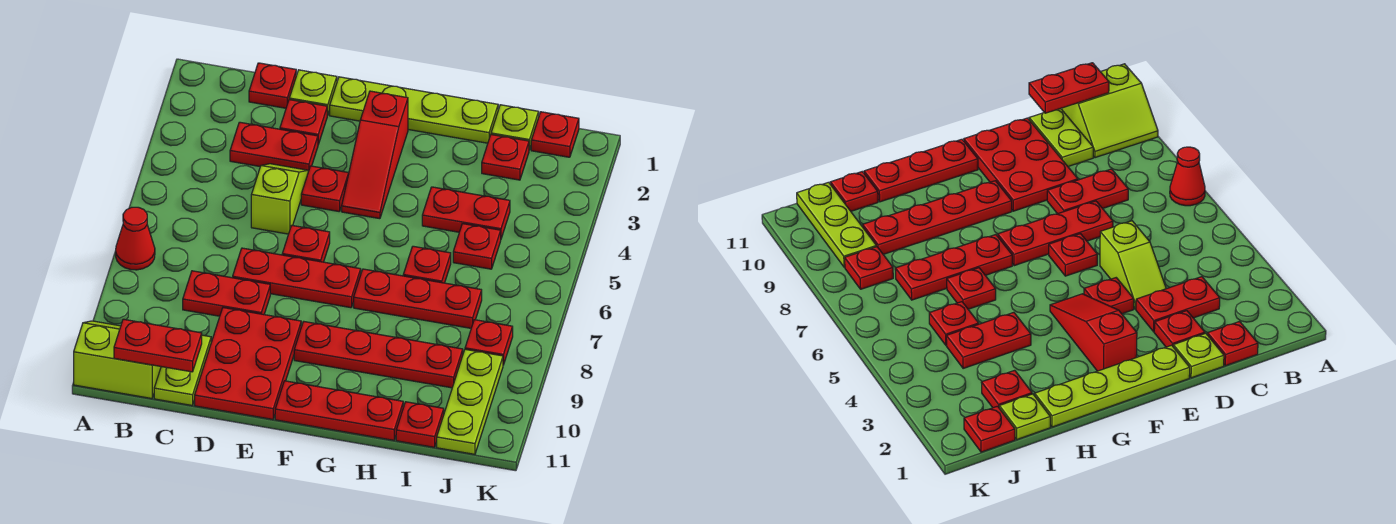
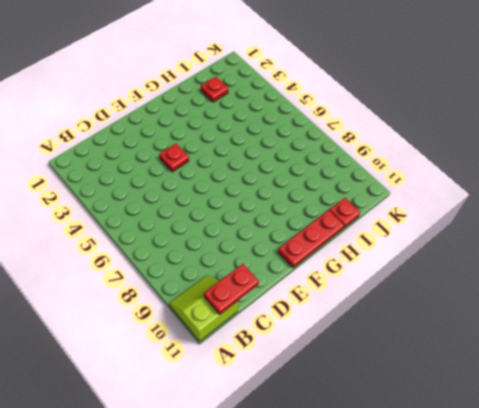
none -> red cone A7 level 1
none -> red plate C1 level 1
none -> red plate C3:D3 level 1

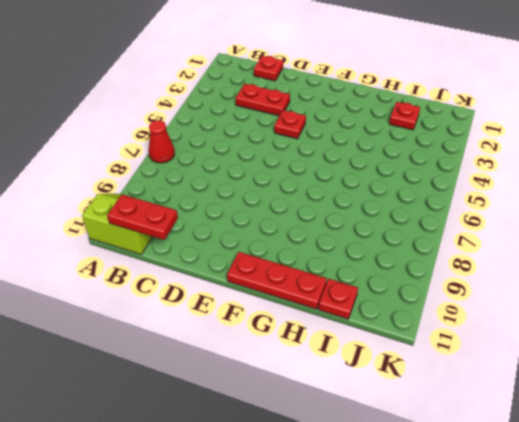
none -> red plate C8:D8 level 1
none -> lime plate C10:C11 level 1
none -> lime plate D1 level 1

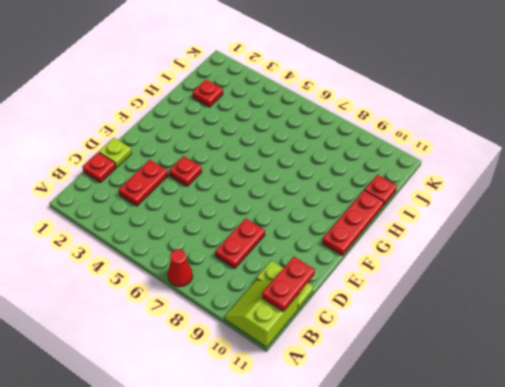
none -> red plate D2 level 1
none -> lime slope D4:D5 level 1 top 5
none -> red plate D7:F7 level 1

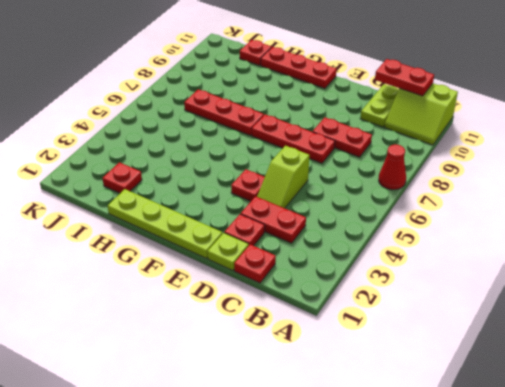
none -> red plate D9:E11 level 1
none -> red plate E6 level 1
none -> red slope F2:F4 level 1 top 2

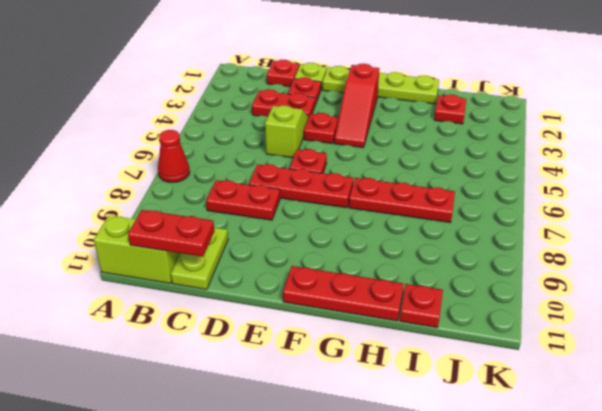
none -> red plate D9:E11 level 1
none -> red plate F9:I9 level 1
none -> red plate H4:I4 level 1

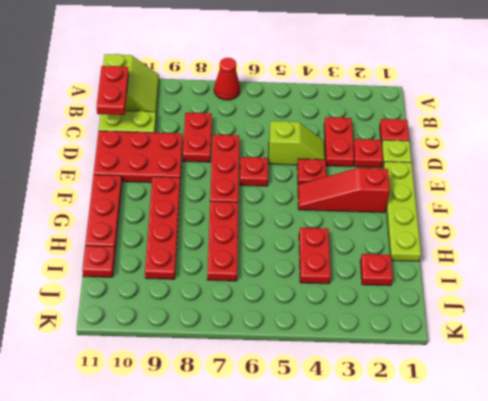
none -> red plate H6 level 1
none -> lime plate I1 level 1
none -> red plate I5 level 1

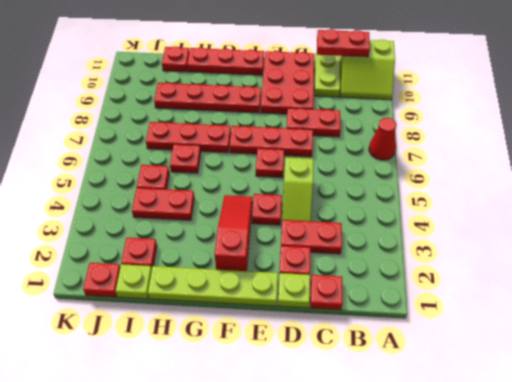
none -> red plate J8 level 1
none -> lime plate J9:J11 level 1

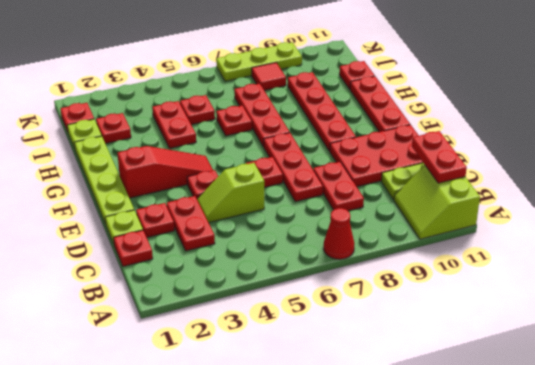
red tile J8 level 1 -> red plate J8 level 1
lime plate K7:K9 level 1 -> lime plate J9:J11 level 1

